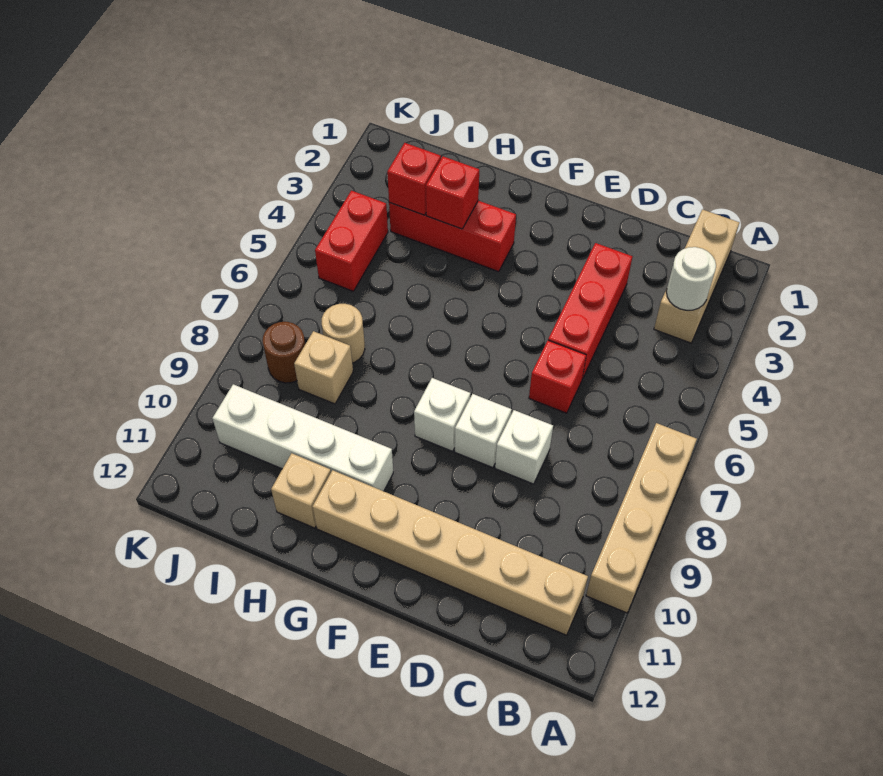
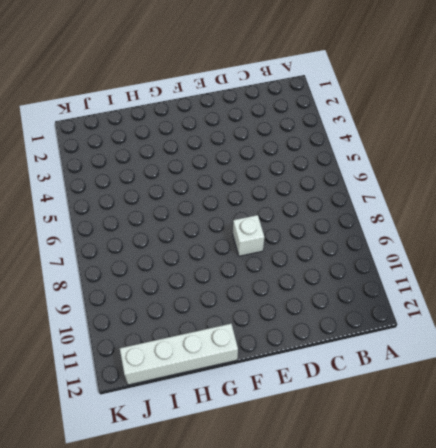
white brick G12:J12 level 1 -> white brick G10:J10 level 1
none -> tan brick A7:A10 level 1
none -> tan brick B1:B3 level 1
none -> tan brick B11:G11 level 1

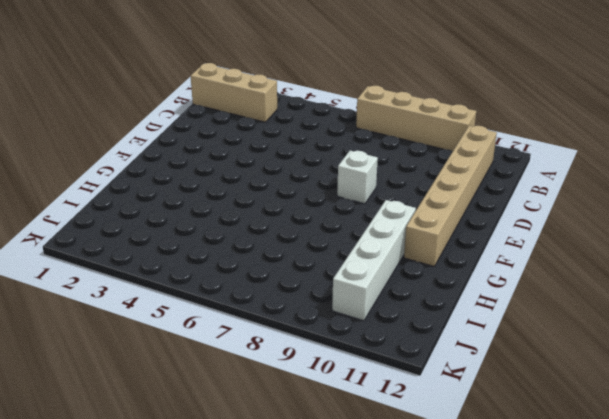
none -> red brick D3:D5 level 1
none -> red brick D6 level 1
none -> white brick D8 level 1

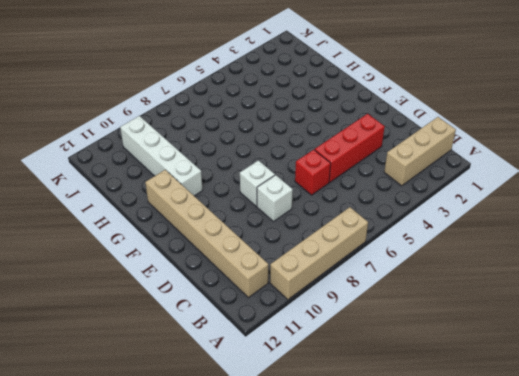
none -> white brick F8 level 1
none -> red brick G3:I3 level 1
none -> tan brick H11 level 1

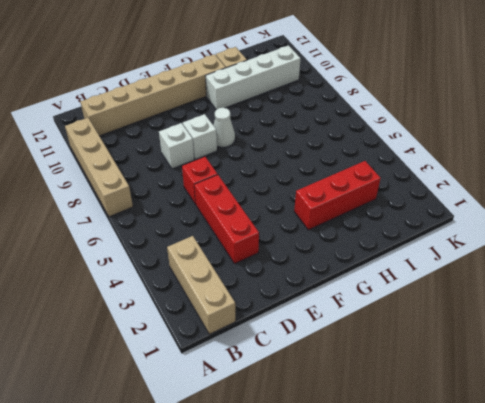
white cone F8 level 1 -> white brick F8 level 1
none -> tan round brick I7 level 1
none -> tan brick I8 level 1
none -> red brick J4:J5 level 1

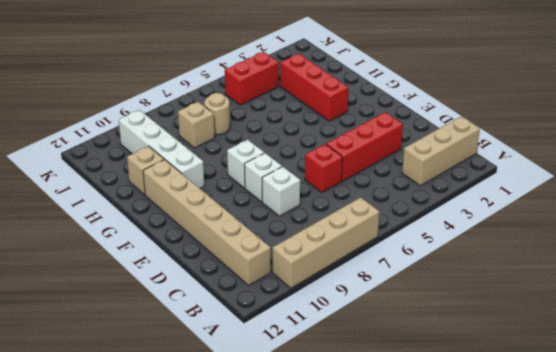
none -> brown round brick J8 level 1
none -> white round brick B3 level 2
none -> red brick H3 level 2

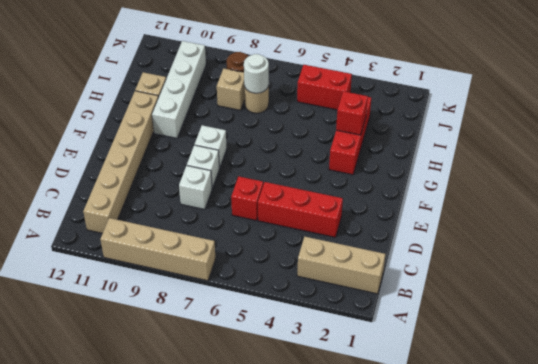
white round brick I7 level 2 -> white round brick B3 level 2
none -> red brick I3 level 2

